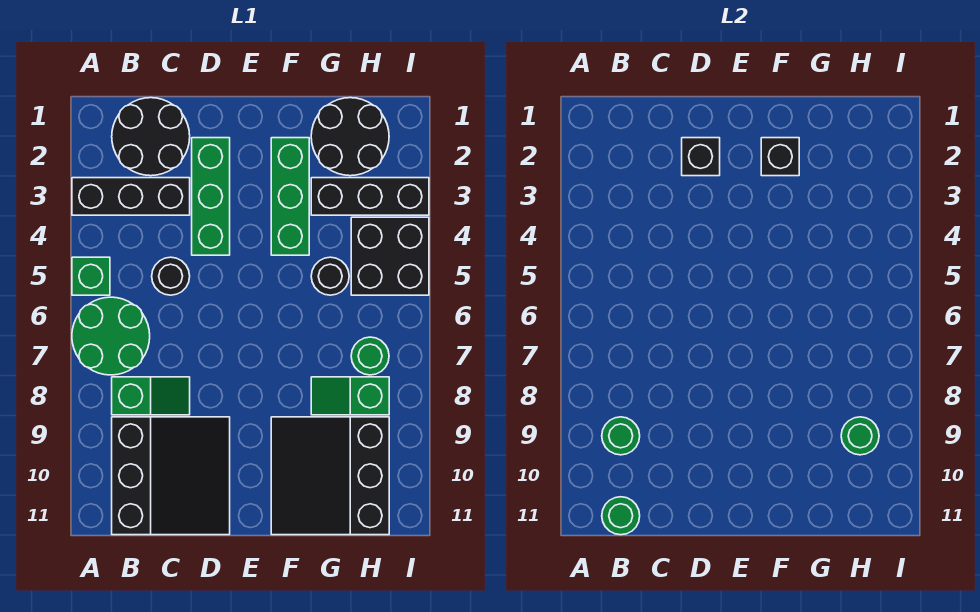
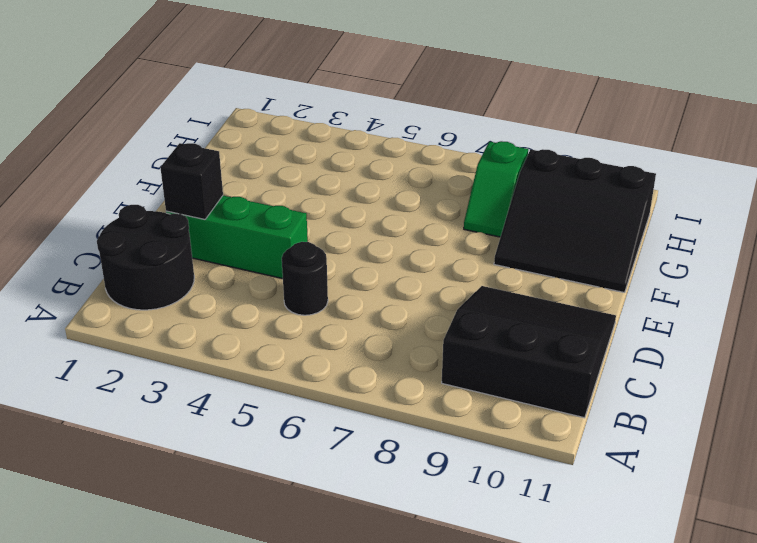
none -> black brick A3:C3 level 1
none -> green brick A5 level 1
none -> green round brick A6:B7 level 1

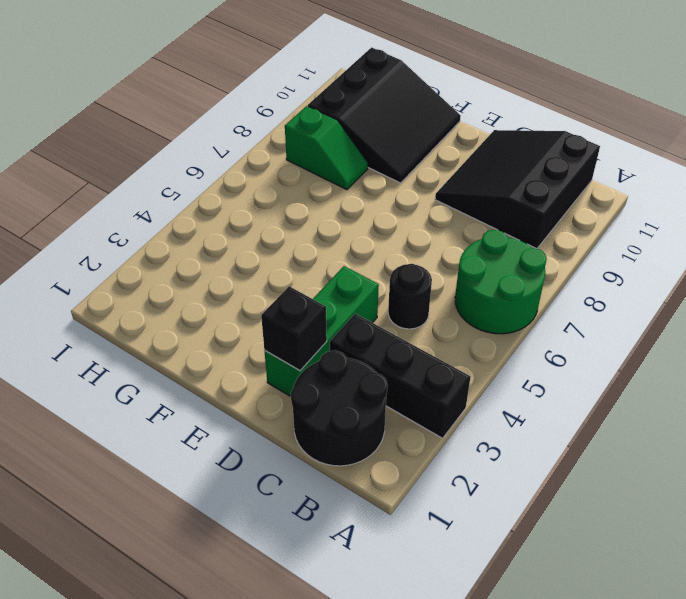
none -> green brick A5 level 1
none -> green slope B8:C8 level 1 top B
none -> green brick F2:F4 level 1

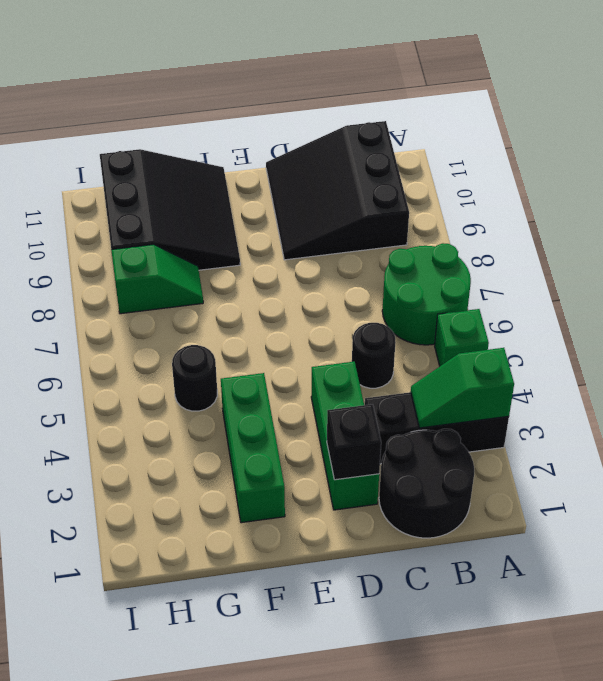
green slope A3:B3 level 2 top A -> green slope B8:C8 level 1 top B
none -> black round brick G1:H2 level 1
none -> black brick G3:I3 level 1
none -> black brick H4:I5 level 1

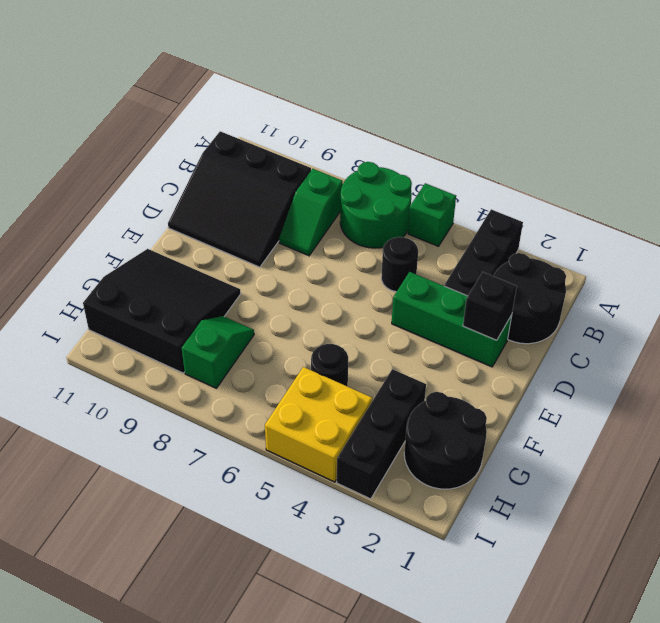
yellow brick H4:I5 level 1 -> black brick H4:I5 level 1
none -> green brick F2:F4 level 1
none -> green round brick H7 level 1
none -> green round brick B9 level 2

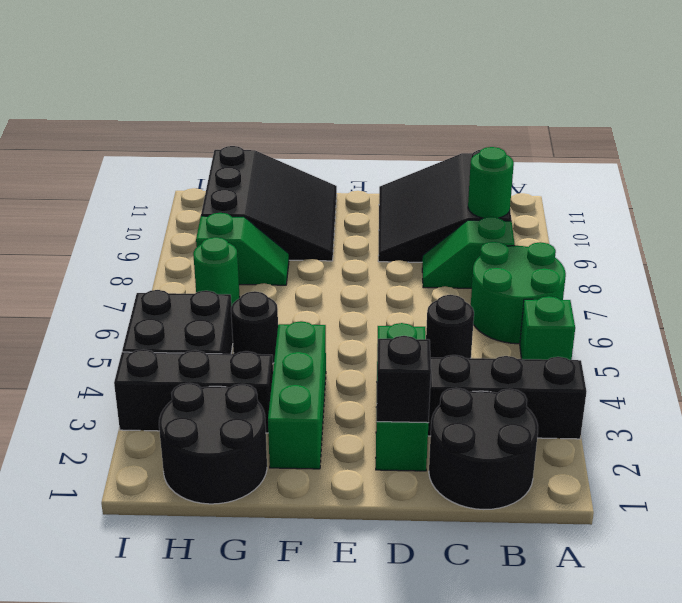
none -> green round brick B11 level 2
none -> black brick F2 level 2
none -> green round brick H9 level 2

